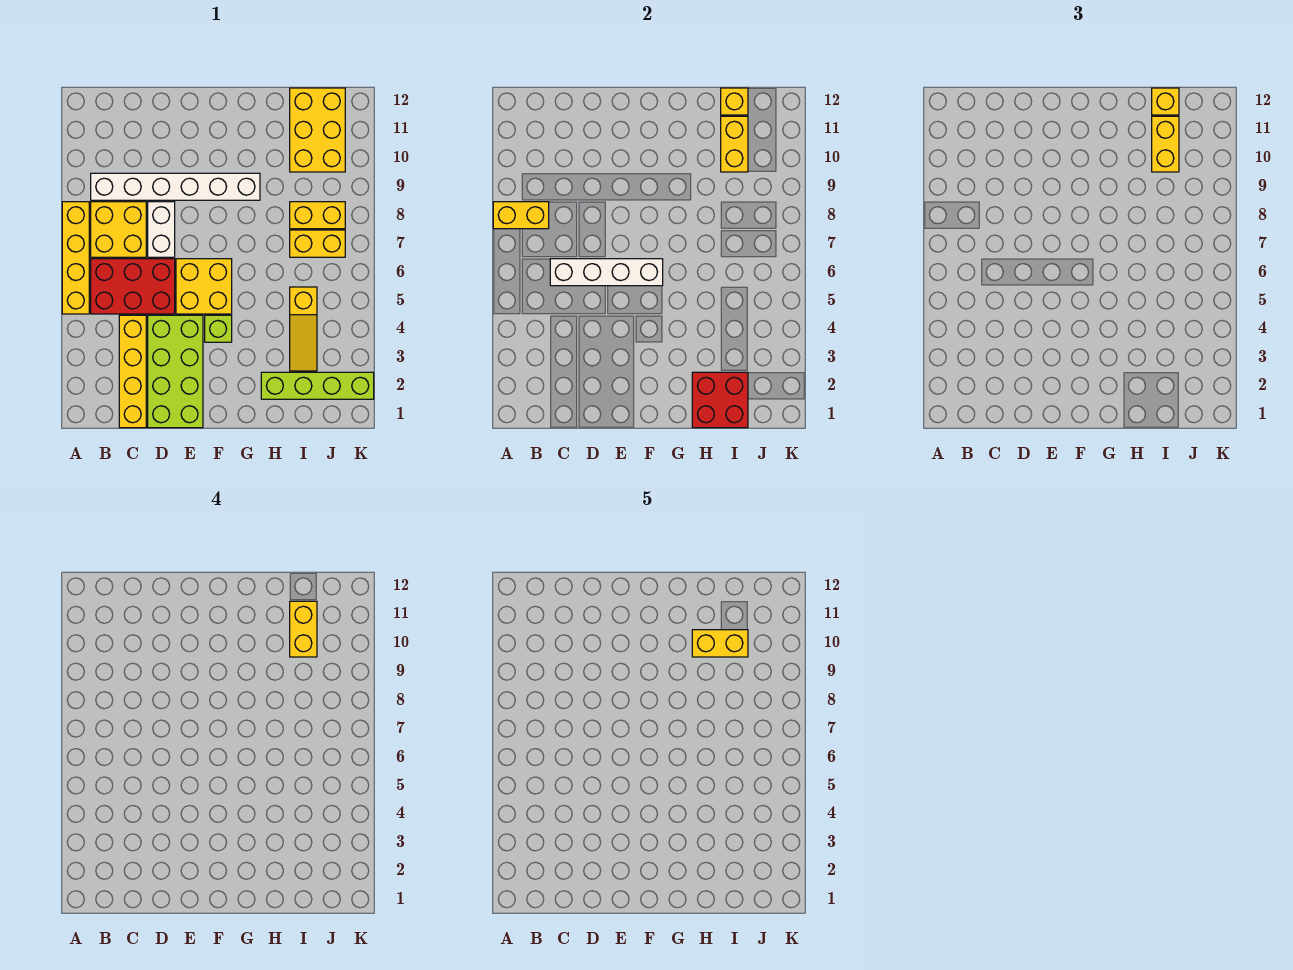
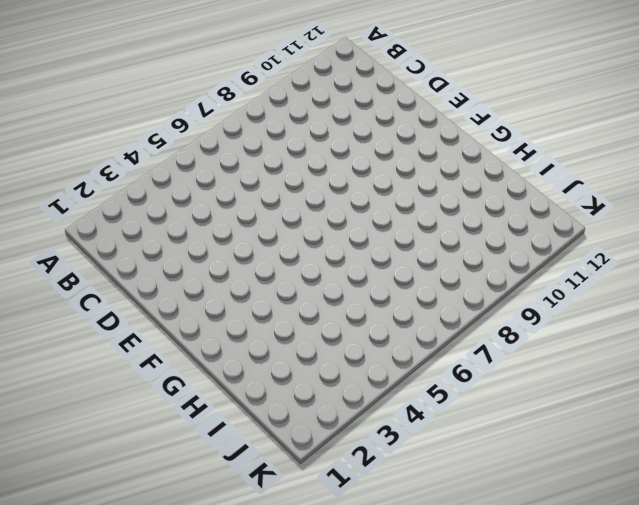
none -> yellow brick A5:A8 level 1
none -> red brick B5:D6 level 1
none -> yellow brick B7:C8 level 1

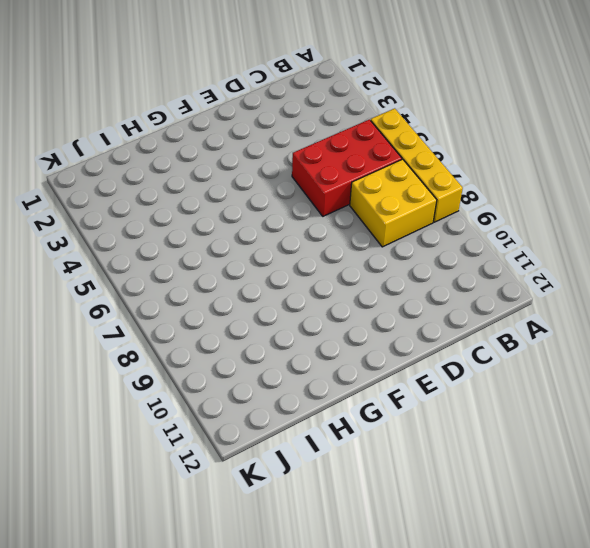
none -> white brick B9:G9 level 1
none -> yellow brick C1:C4 level 1
none -> lime brick D1:E4 level 1

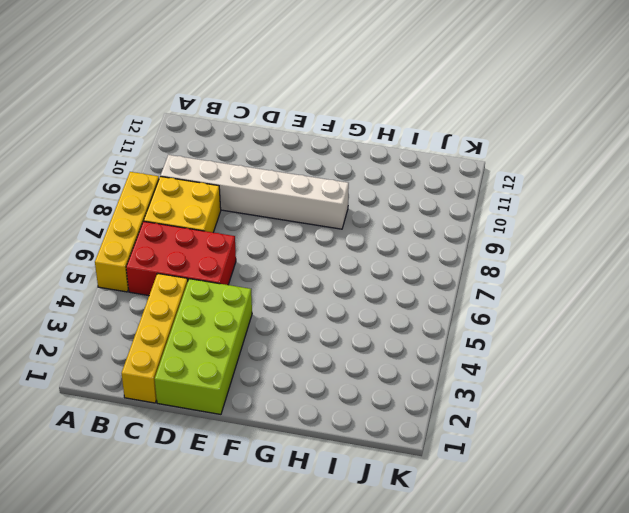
none -> white brick D7:D8 level 1
none -> yellow brick E5:F6 level 1
none -> lime brick F4 level 1

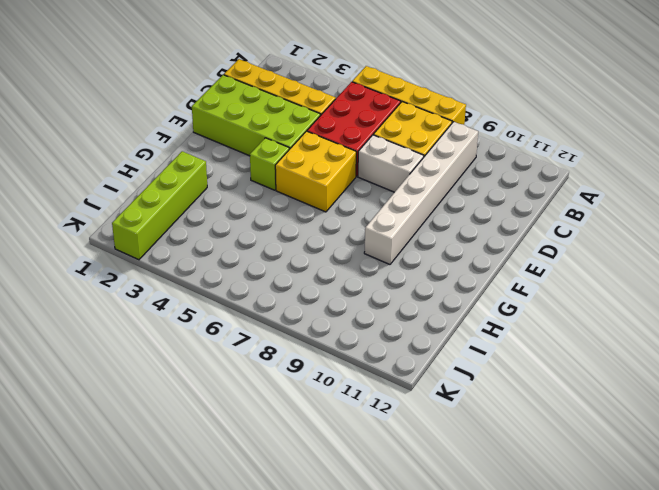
none -> yellow slope I3:I5 level 1 top 5
none -> yellow brick I7:J7 level 1
none -> yellow brick I8:J8 level 1

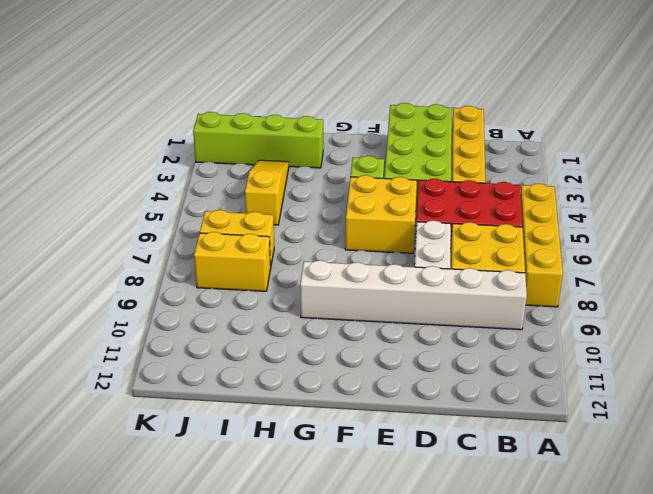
none -> yellow brick I10:J12 level 1
none -> yellow brick A8:B8 level 2
none -> white brick C6:F6 level 2

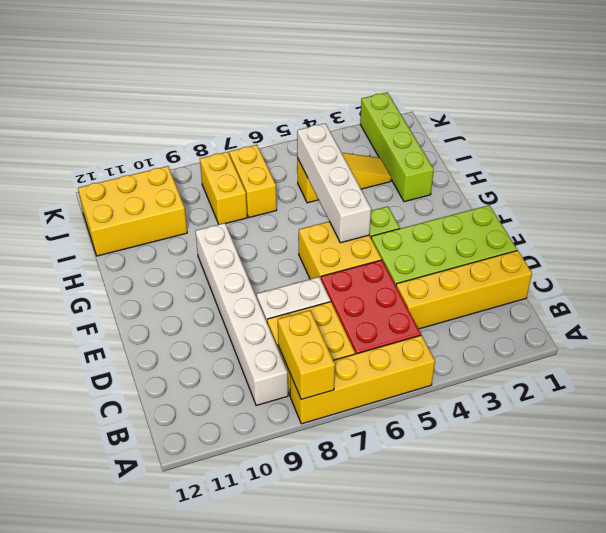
white brick F5:I5 level 2 -> white brick C6:F6 level 2
none -> red brick H1:I2 level 2
none -> yellow brick I10:I11 level 2
none -> yellow brick I12 level 2

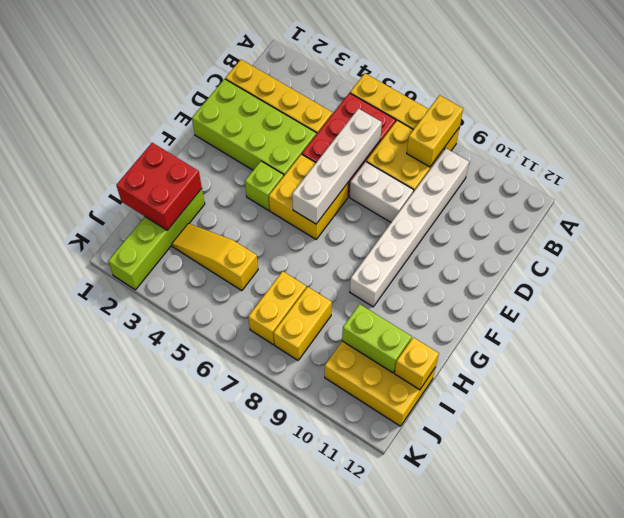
lime brick I10:I11 level 2 -> yellow brick I10:I11 level 2
none -> yellow brick I10:I11 level 3
none -> yellow brick I12 level 3
none -> yellow brick I10:I11 level 4

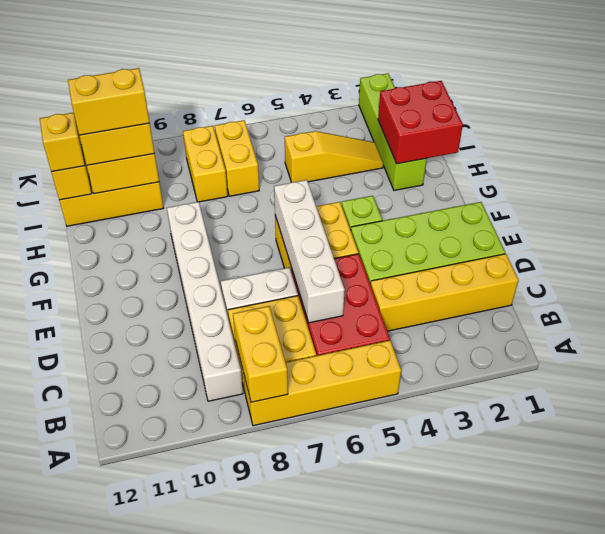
none -> yellow brick H10:I10 level 5

